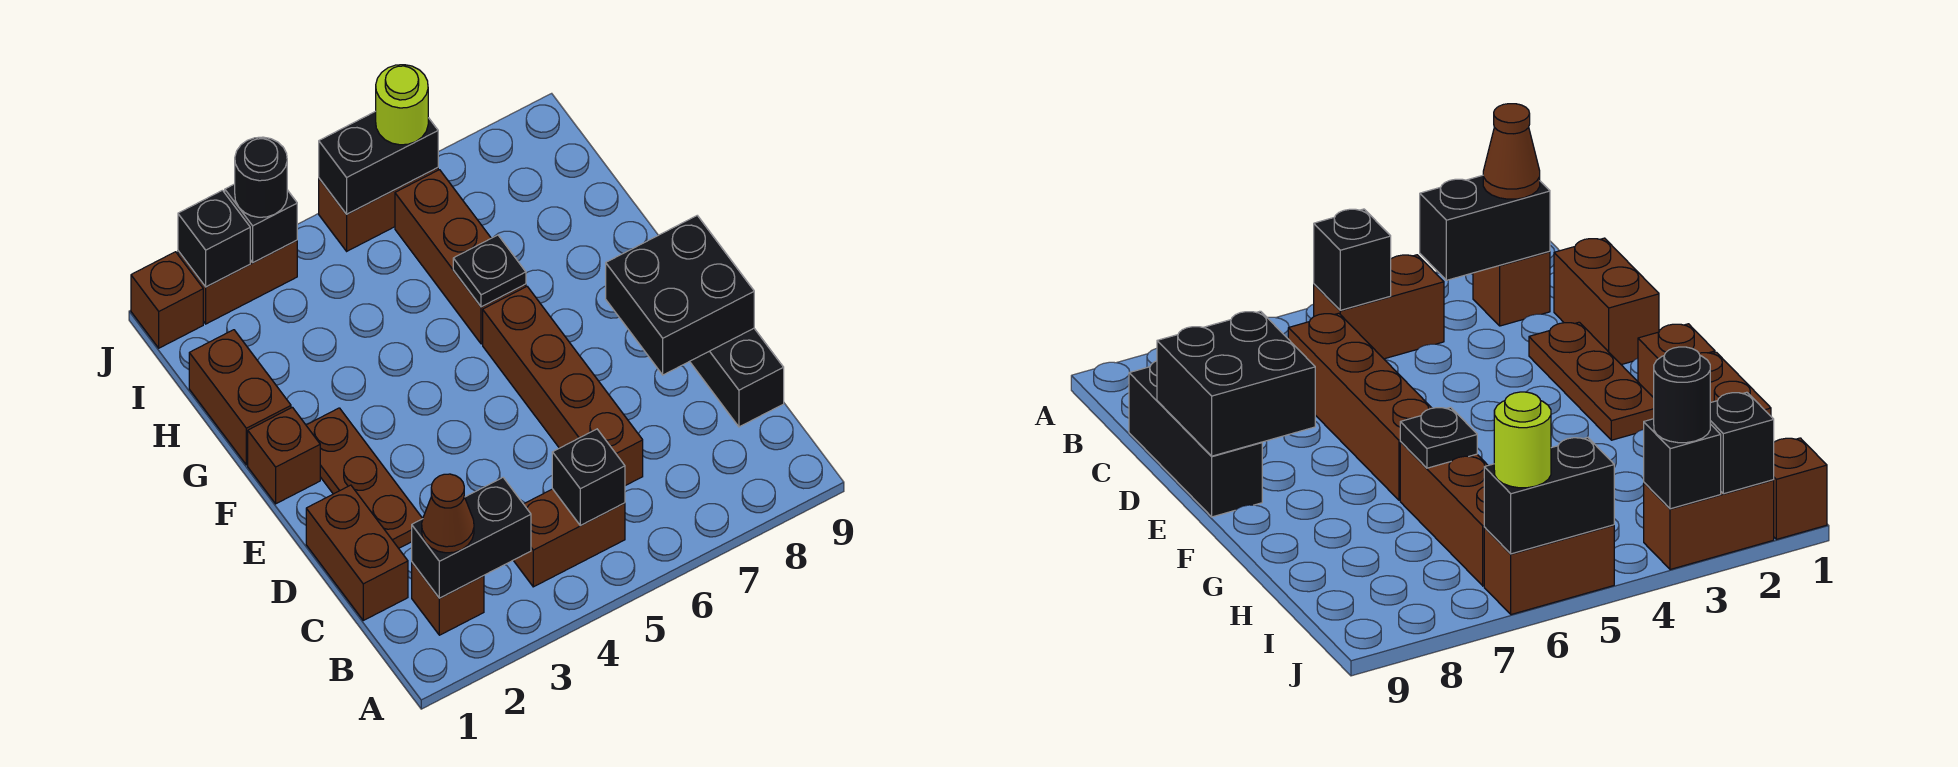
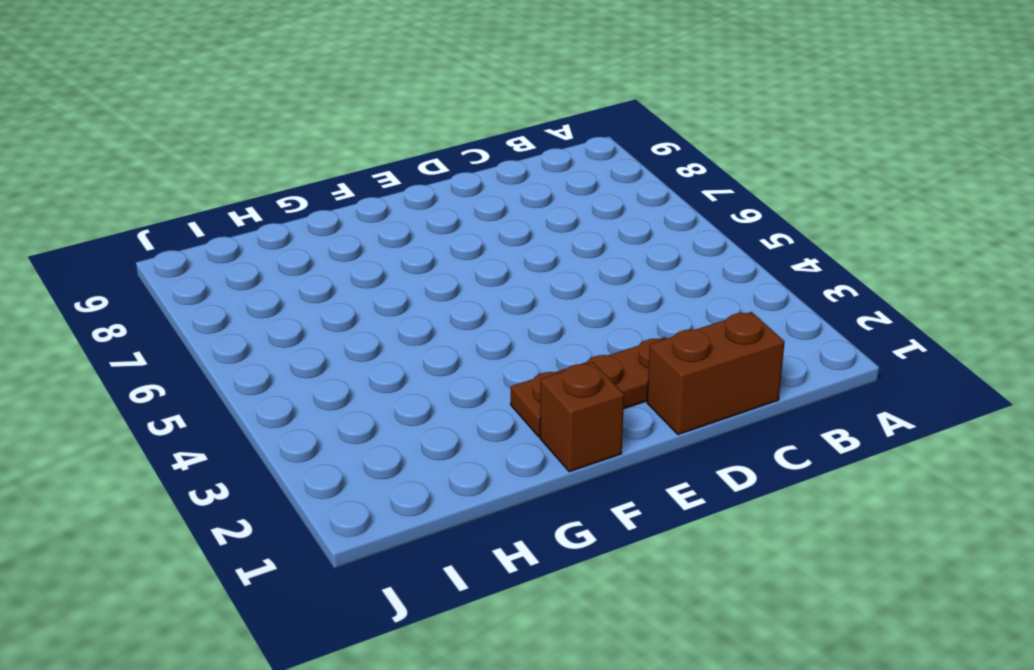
none -> brown brick B2 level 1
none -> brown brick B4:B5 level 1
none -> brown brick C6:F6 level 1

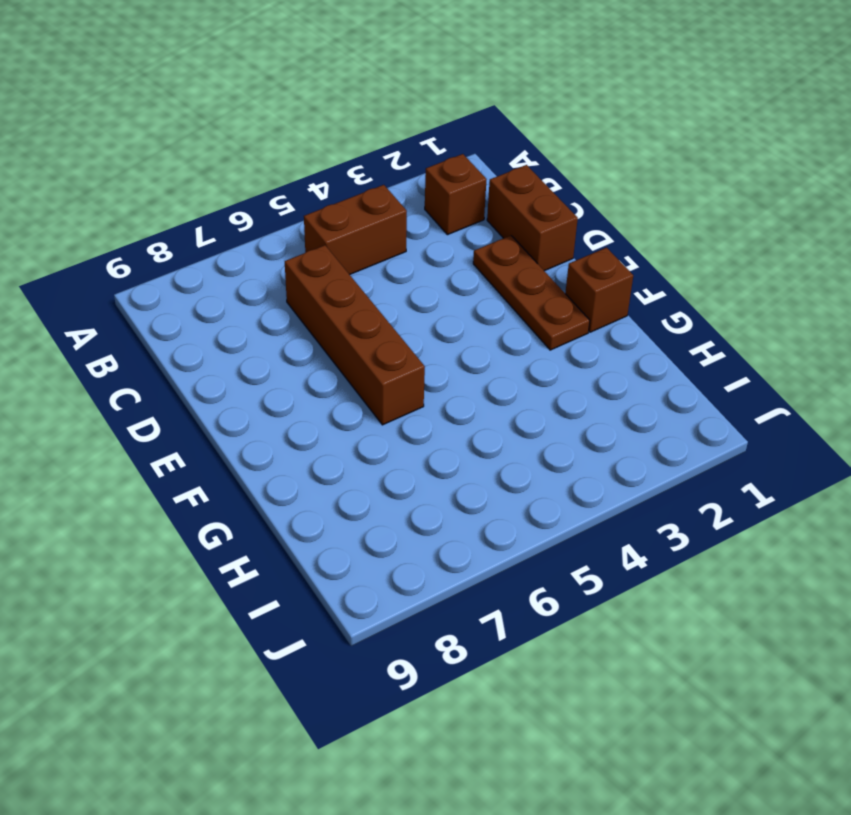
none -> black brick C9:E9 level 1
none -> brown brick G1:H1 level 1
none -> brown brick G6:I6 level 1

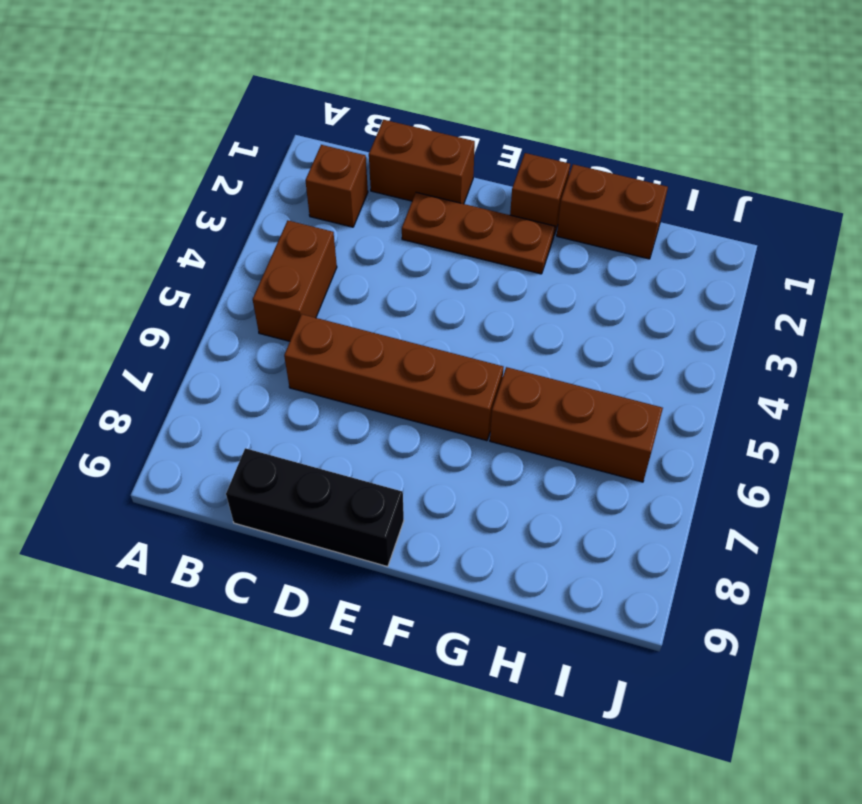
none -> brown brick J1 level 1
none -> brown brick J2:J3 level 1
none -> brown brick J5:J6 level 1

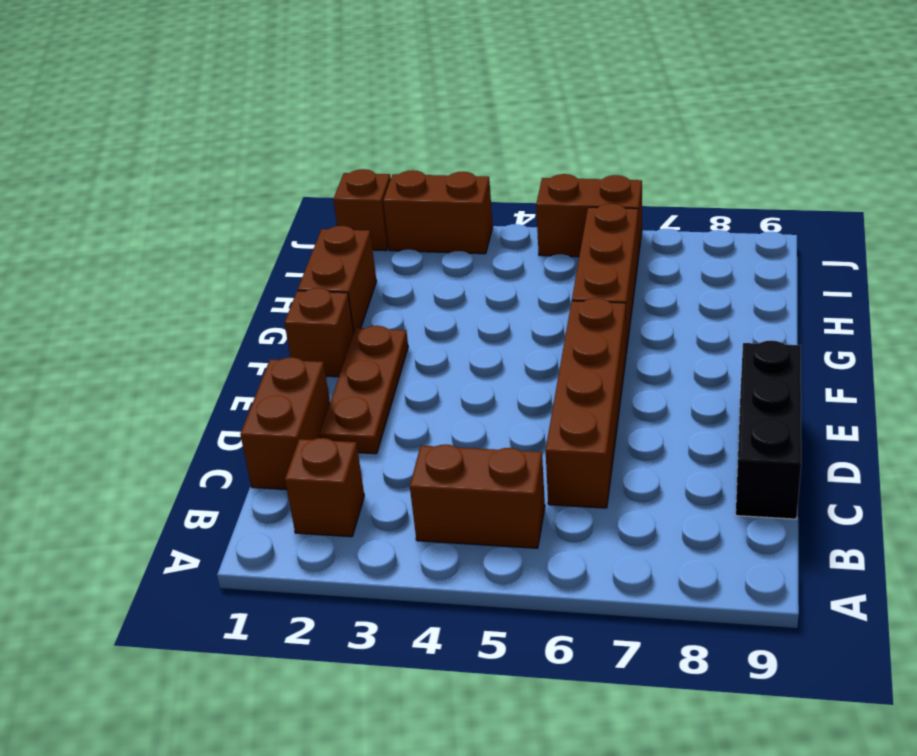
none -> black brick B2:B3 level 2
none -> black brick B5 level 2
none -> black brick D8:E9 level 2

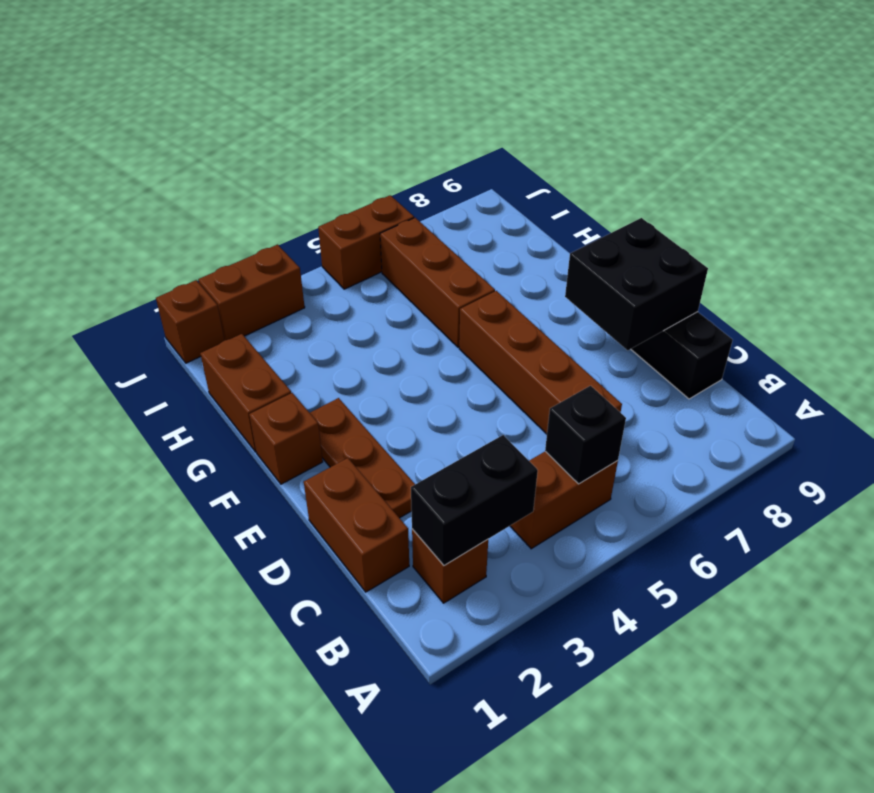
none -> black plate G6 level 2
none -> black brick J2 level 2
none -> black brick J3 level 2

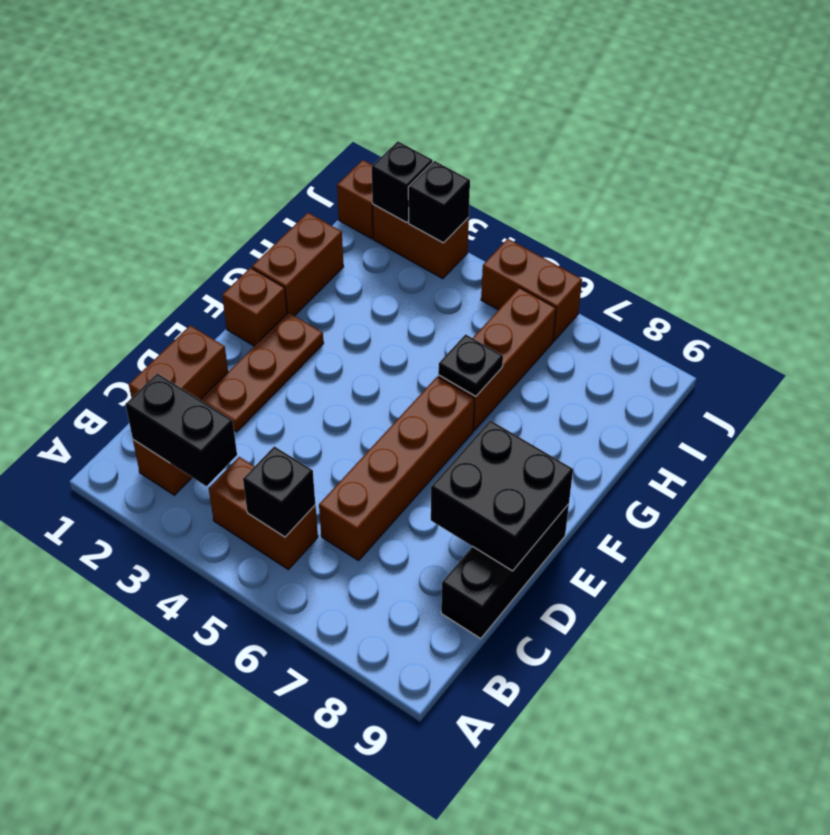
none -> black brick J5:J6 level 2
none -> brown cone B2 level 3
none -> black round brick J3 level 3

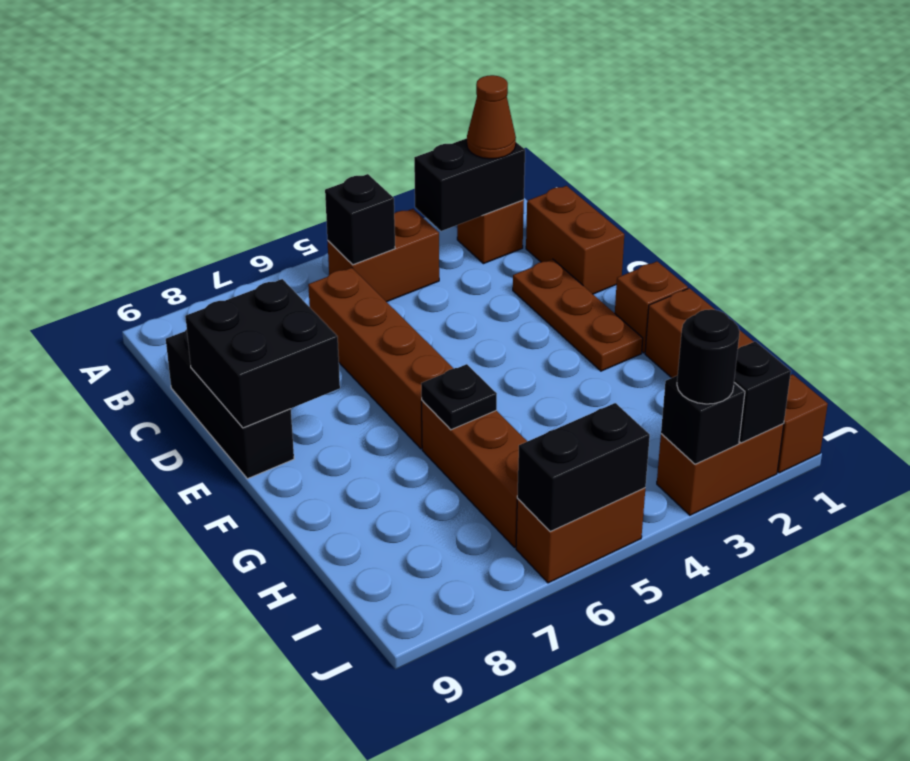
none -> lime round brick J6 level 3

